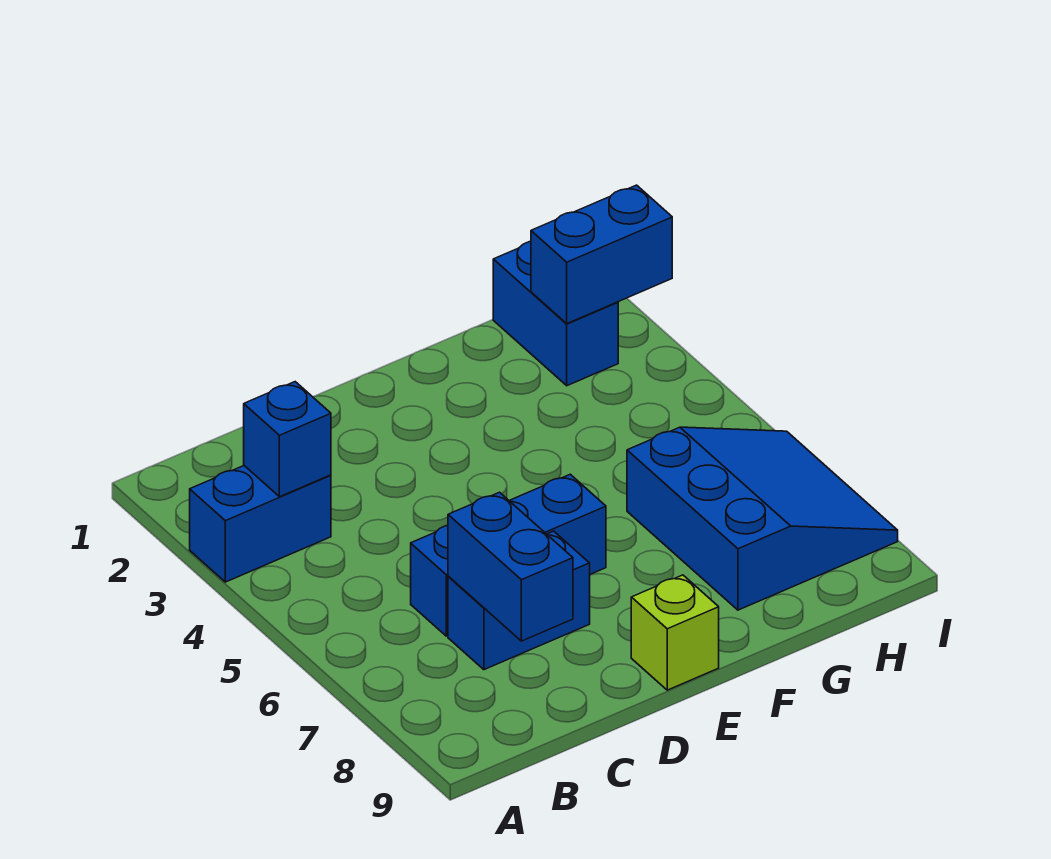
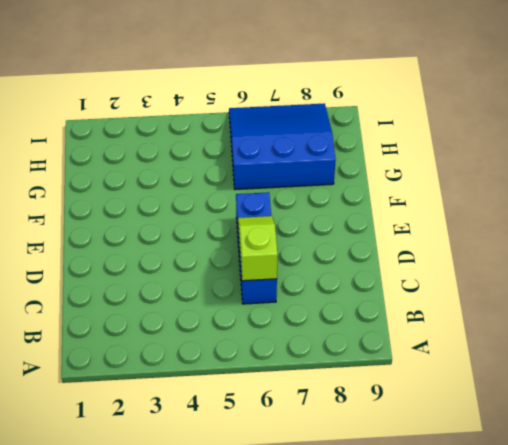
lime slope C6:D6 level 2 top C -> none
none -> blue brick A3:B3 level 1
none -> blue brick C7:D7 level 1

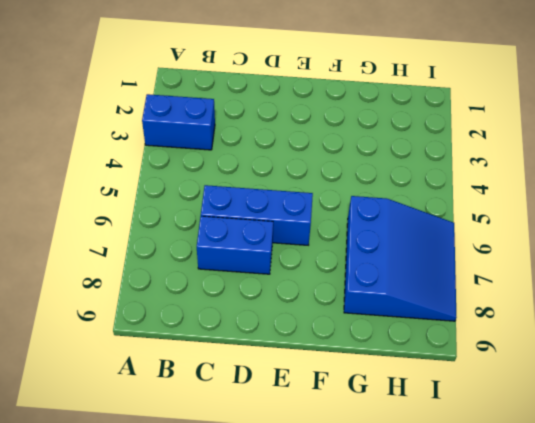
none -> lime brick E9 level 1
none -> blue brick H1:H2 level 1

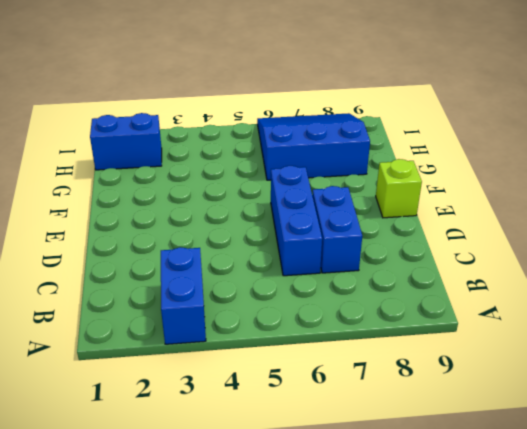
none -> blue brick B3 level 2
none -> blue brick C7:C8 level 2

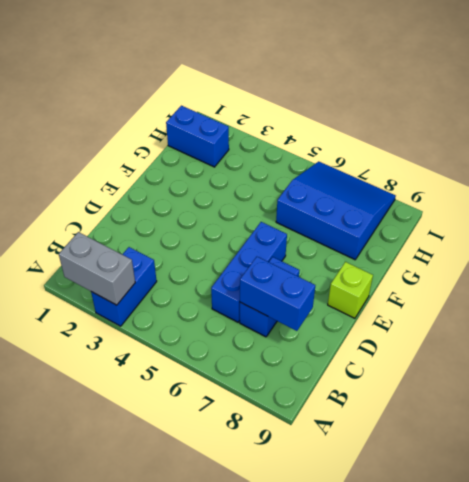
grey brick A2:A3 level 2 -> none
none -> blue brick B3 level 2
none -> blue brick H2:I2 level 2

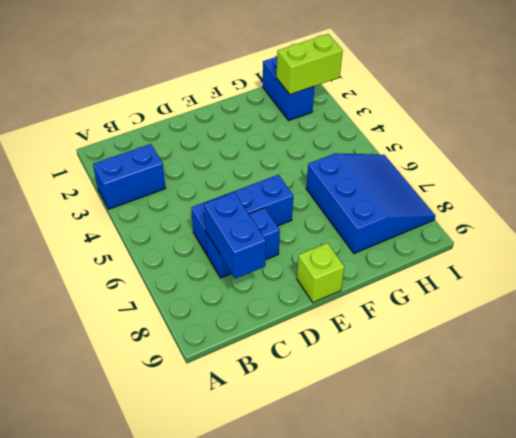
lime brick H2:I2 level 2 -> blue brick H2:I2 level 2
none -> blue brick B3 level 2

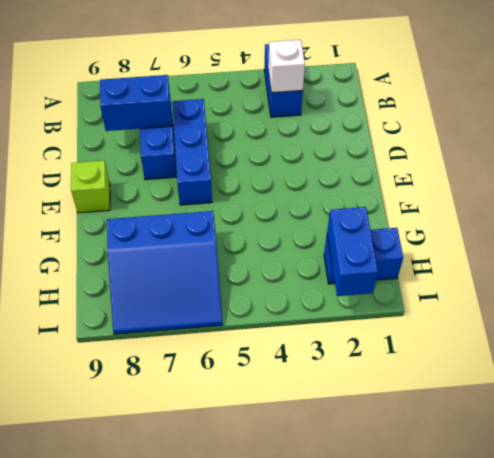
white brick B3 level 2 -> blue brick B3 level 2

